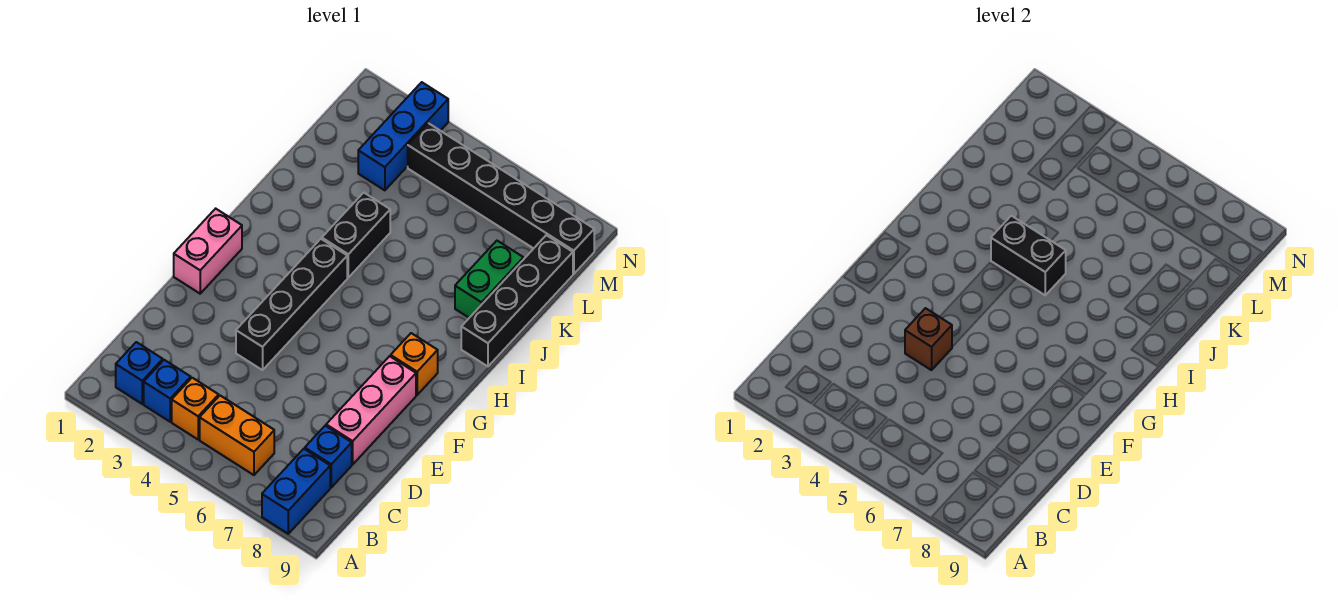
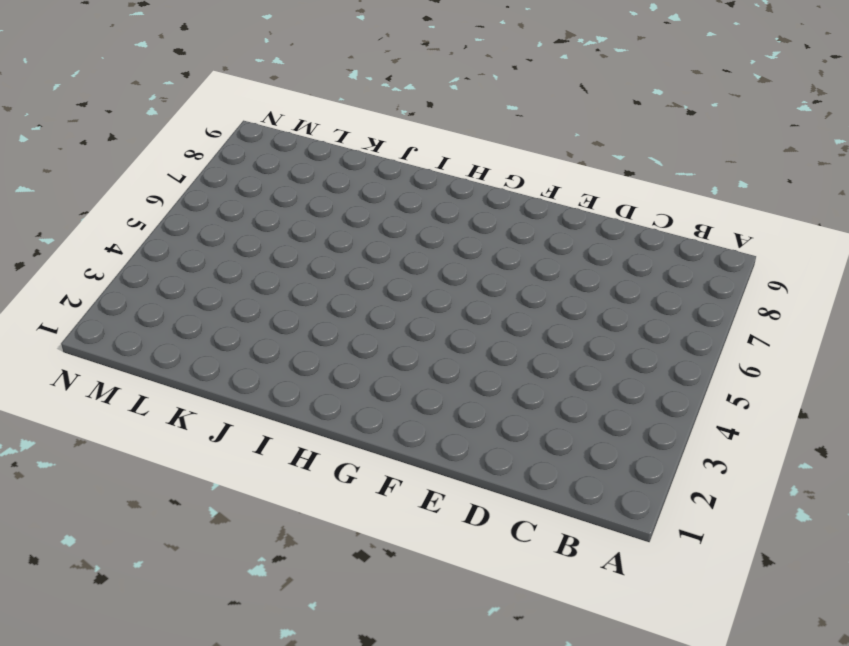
none -> blue brick A8:B8 level 1
none -> blue brick B2 level 1
none -> blue brick B3 level 1

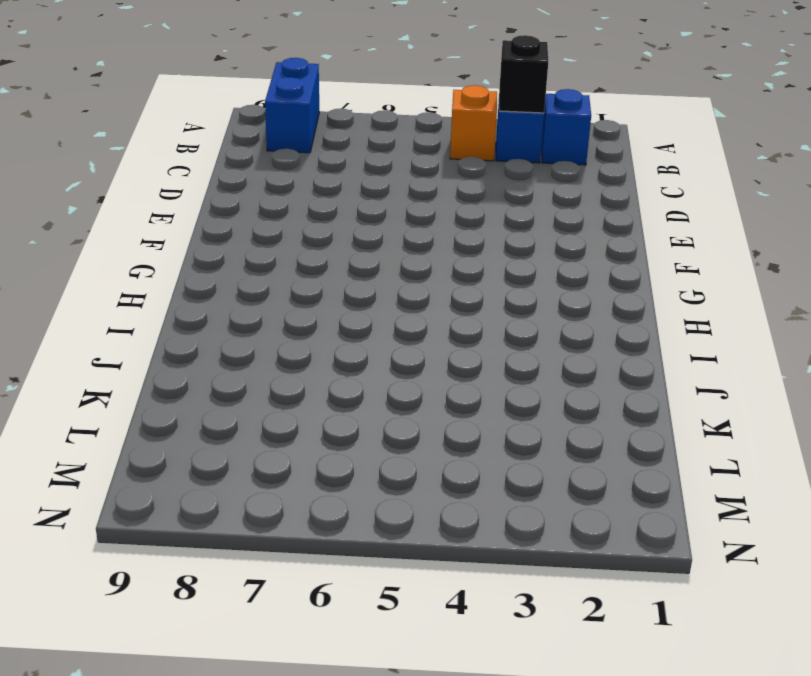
black brick B3 level 2 -> none
none -> orange brick B5:B6 level 1
none -> blue brick C8 level 1
none -> pink brick D8:F8 level 1

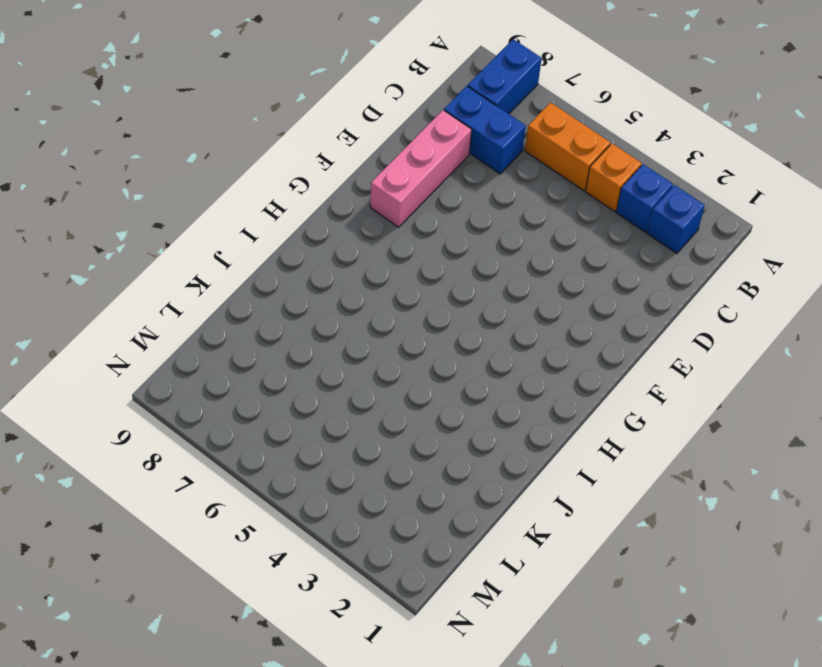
blue brick C7:C8 level 1 -> blue brick C8 level 1
none -> black brick E4:H4 level 1
none -> pink brick F1:G1 level 1
none -> orange brick G8 level 1

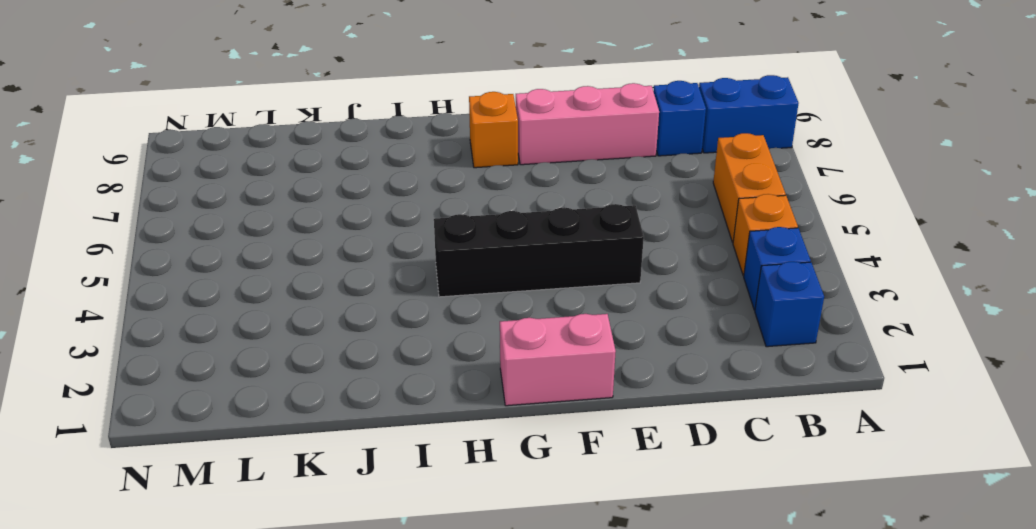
none -> black brick I4:J4 level 1
none -> black brick I9:L9 level 1
none -> green brick J8:K8 level 1

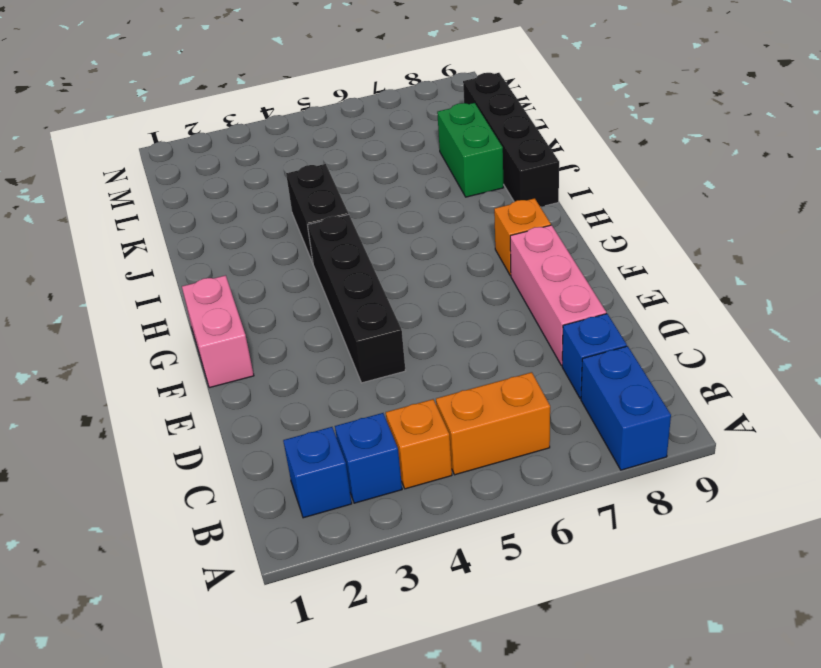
none -> blue brick L3:N3 level 1
none -> black brick M4:M9 level 1
none -> brown brick E4 level 2

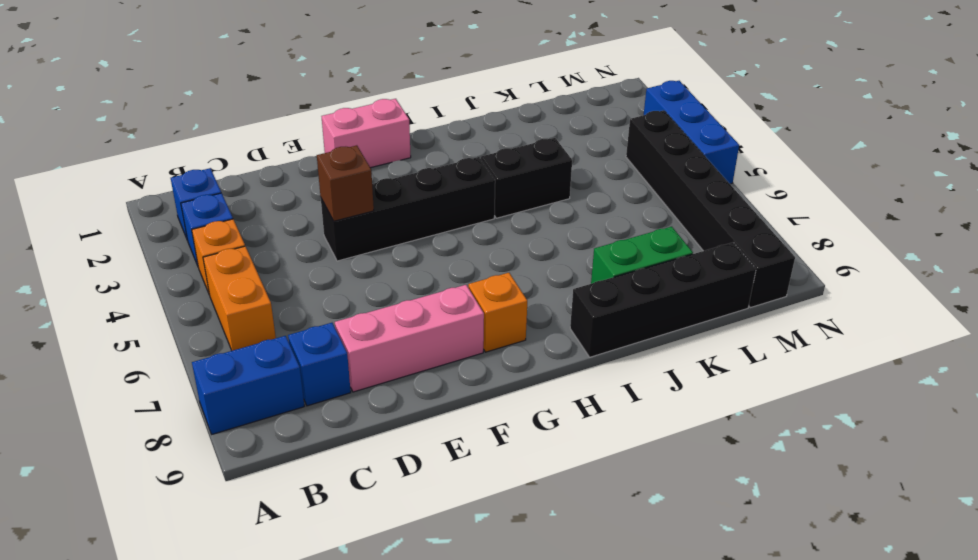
blue brick N3:N5 level 1 -> blue brick L3:N3 level 1
none -> black brick I4:I5 level 2

